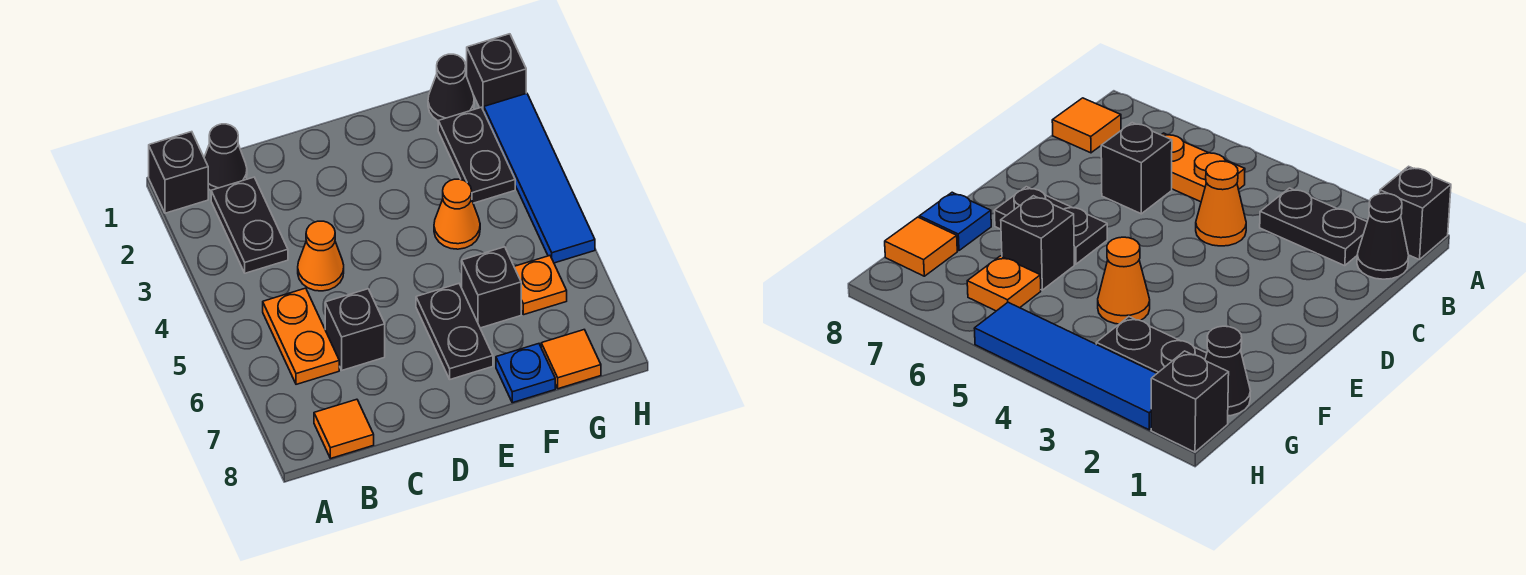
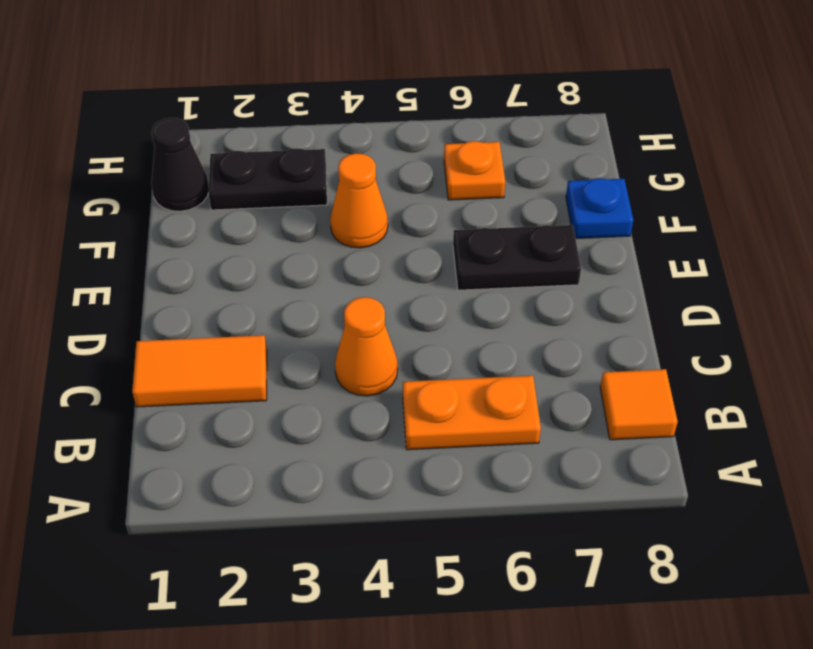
orange tile C1:C2 level 1 -> none
none -> black brick A1 level 1
none -> black cone B1 level 1
none -> black plate B2:B3 level 1

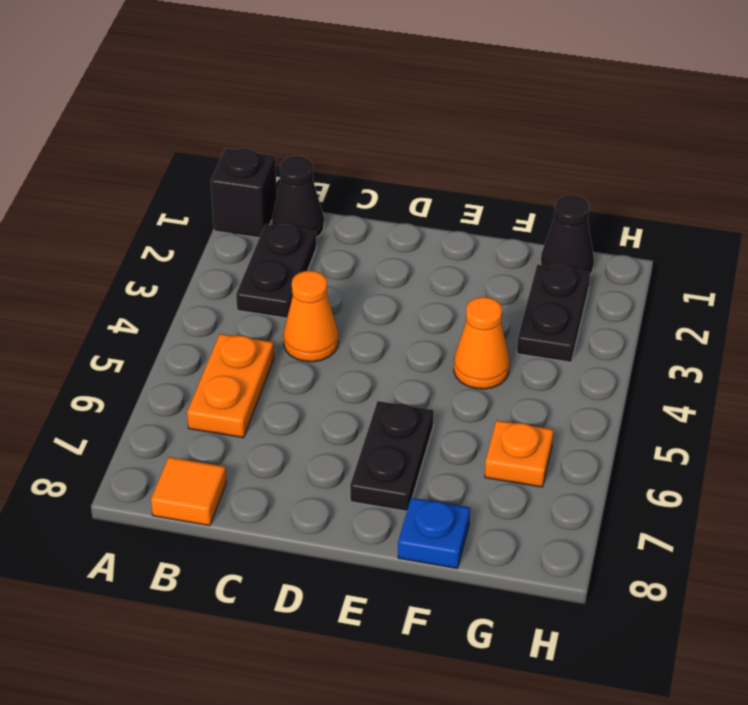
none -> black brick C6 level 1
none -> black brick F6 level 1
none -> orange tile G8 level 1

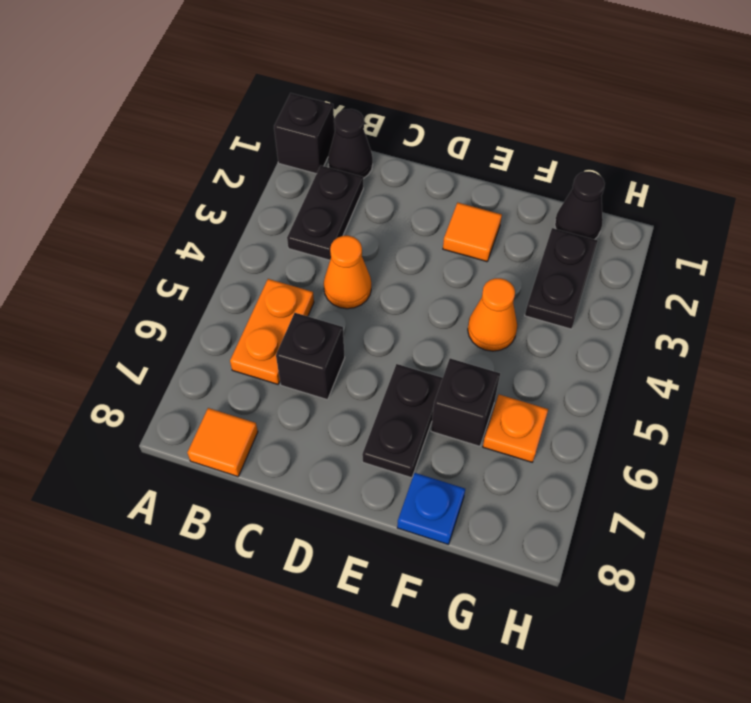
orange tile E2 level 1 -> orange tile G8 level 1
none -> black brick H1 level 1
none -> blue tile H2:H5 level 1

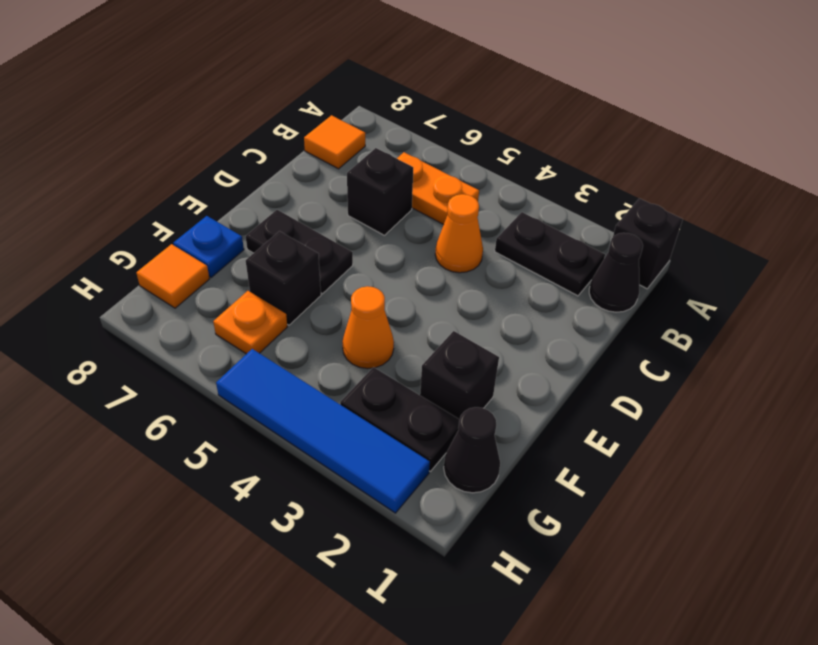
black brick F2 level 1 -> black brick H1 level 1

